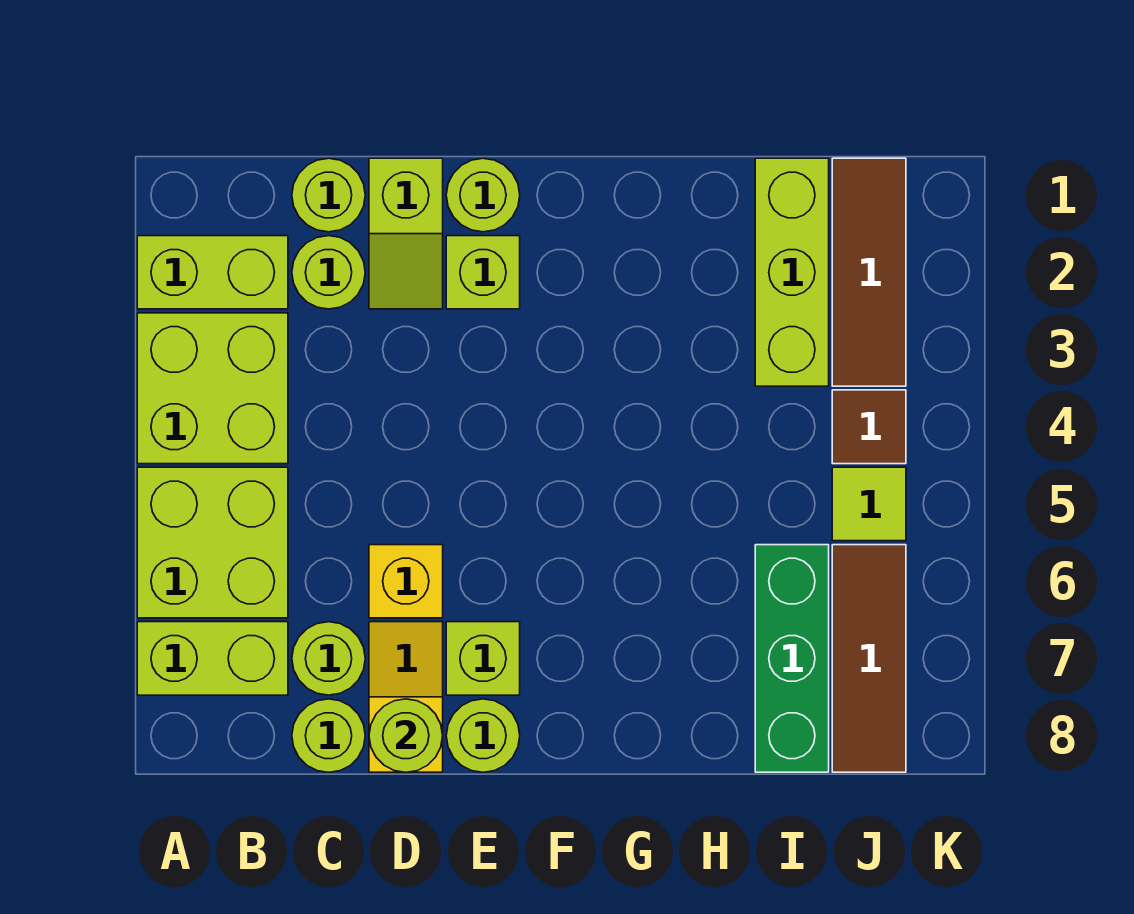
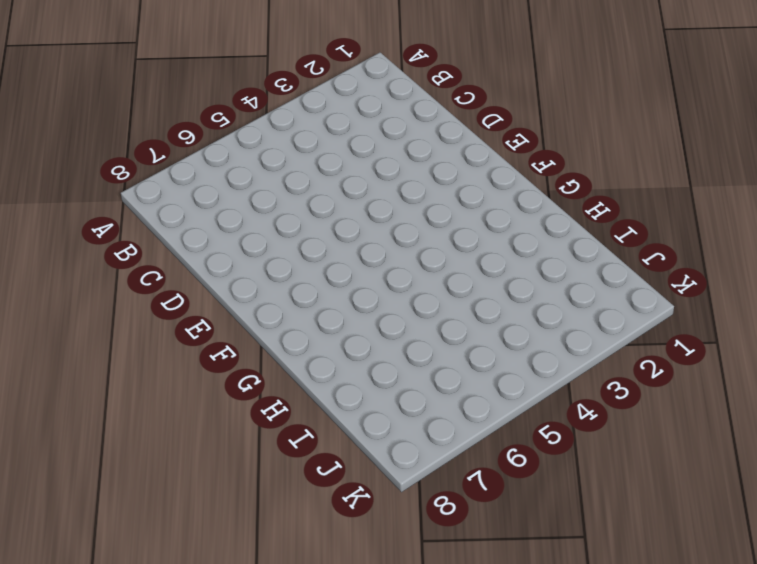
none -> lime brick A2:B2 level 1
none -> lime brick A3:B4 level 1
none -> lime brick A5:B6 level 1

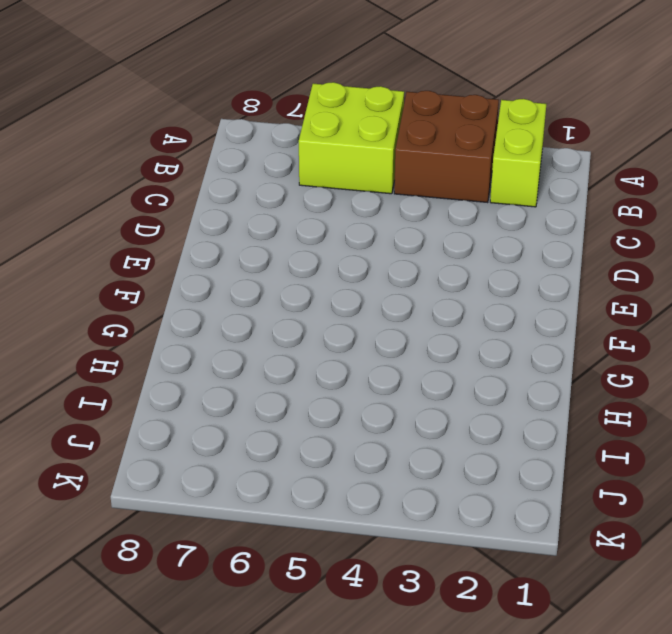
brown brick A3:B4 level 1 -> lime brick A3:B4 level 1
none -> lime brick A7:B7 level 1
none -> lime round brick C1 level 1
none -> lime round brick C2 level 1

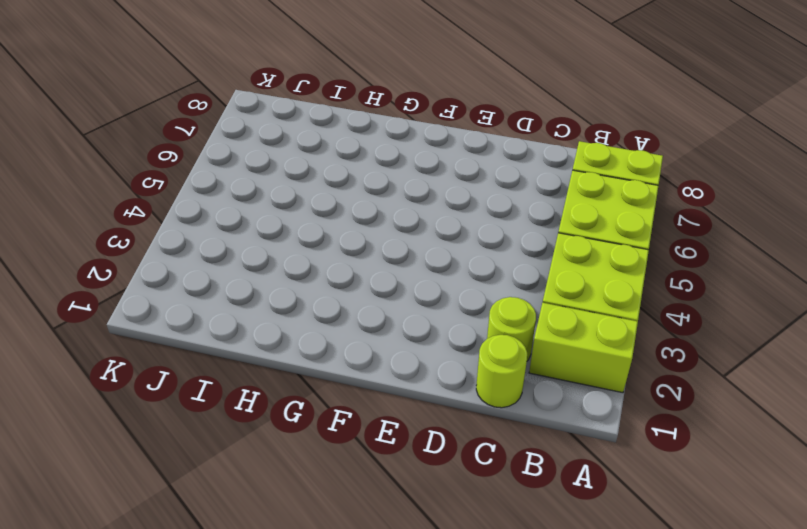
none -> lime round brick C7 level 1
none -> lime round brick C8 level 1
none -> lime slope D1:D2 level 1 top 1

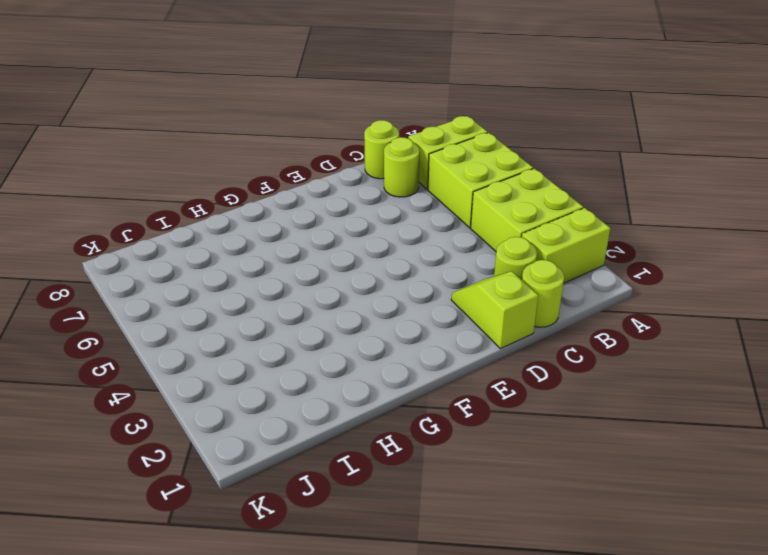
none -> yellow brick D6 level 1
none -> yellow slope D7:D8 level 1 top 8
none -> lime round brick E1 level 1

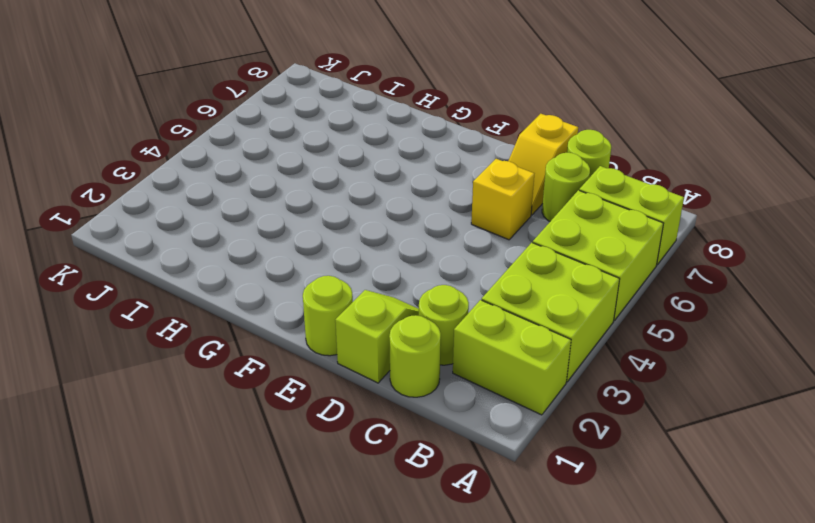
none -> lime brick E2 level 1
none -> lime brick E7 level 1
none -> lime round brick E8 level 1

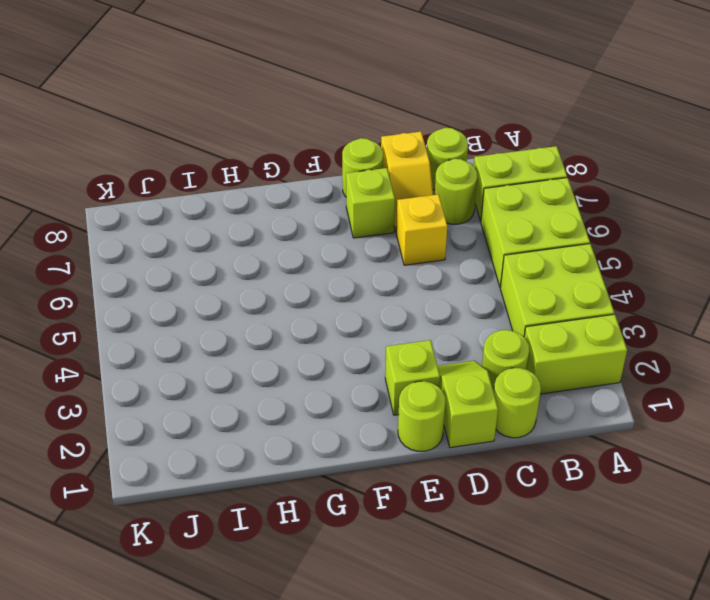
none -> lime brick I1:I3 level 1
none -> green brick I6:I8 level 1
none -> brown tile J1:J3 level 1

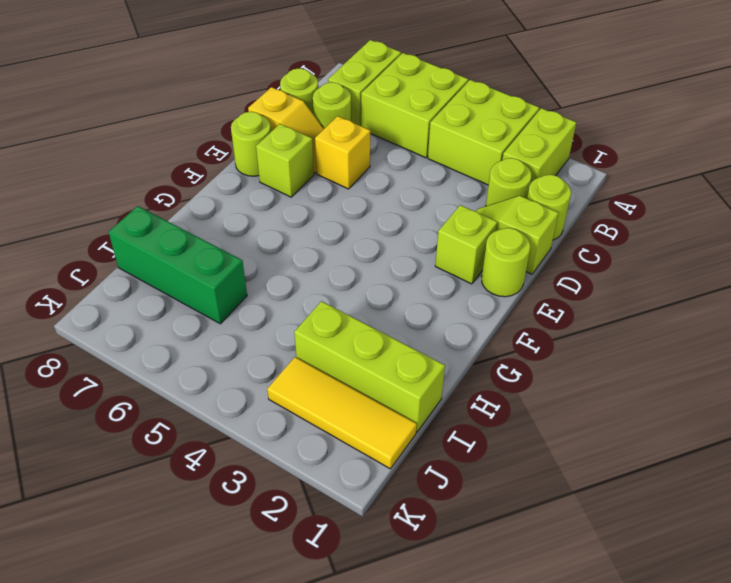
yellow tile J1:J3 level 1 -> brown tile J1:J3 level 1
none -> brown tile J4 level 1
none -> lime tile J5 level 1
none -> brown tile J6:J8 level 1

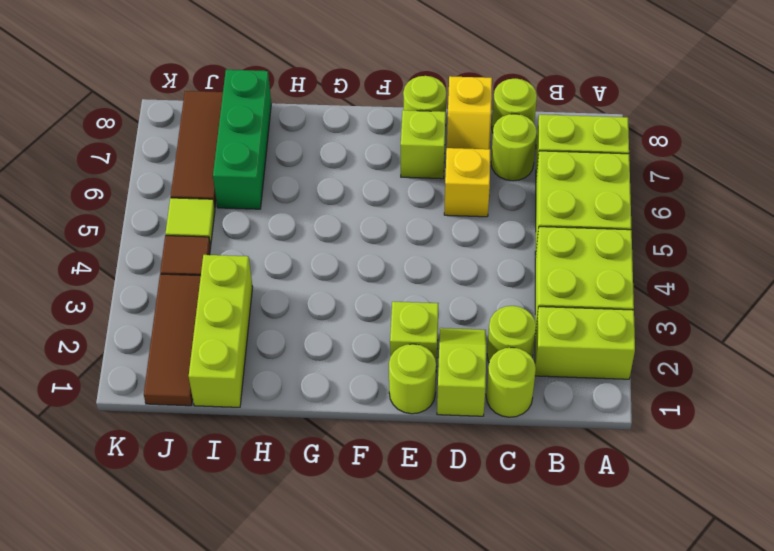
none -> lime round brick D8 level 2

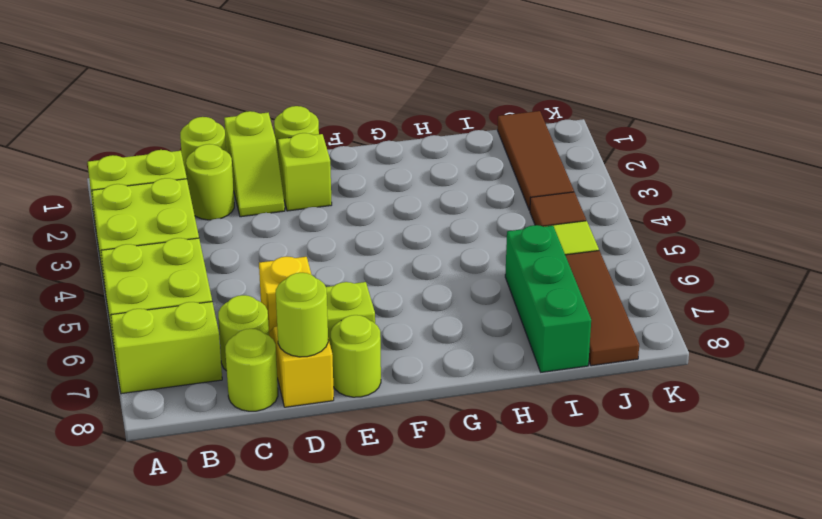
none -> lime brick I1:I3 level 1

